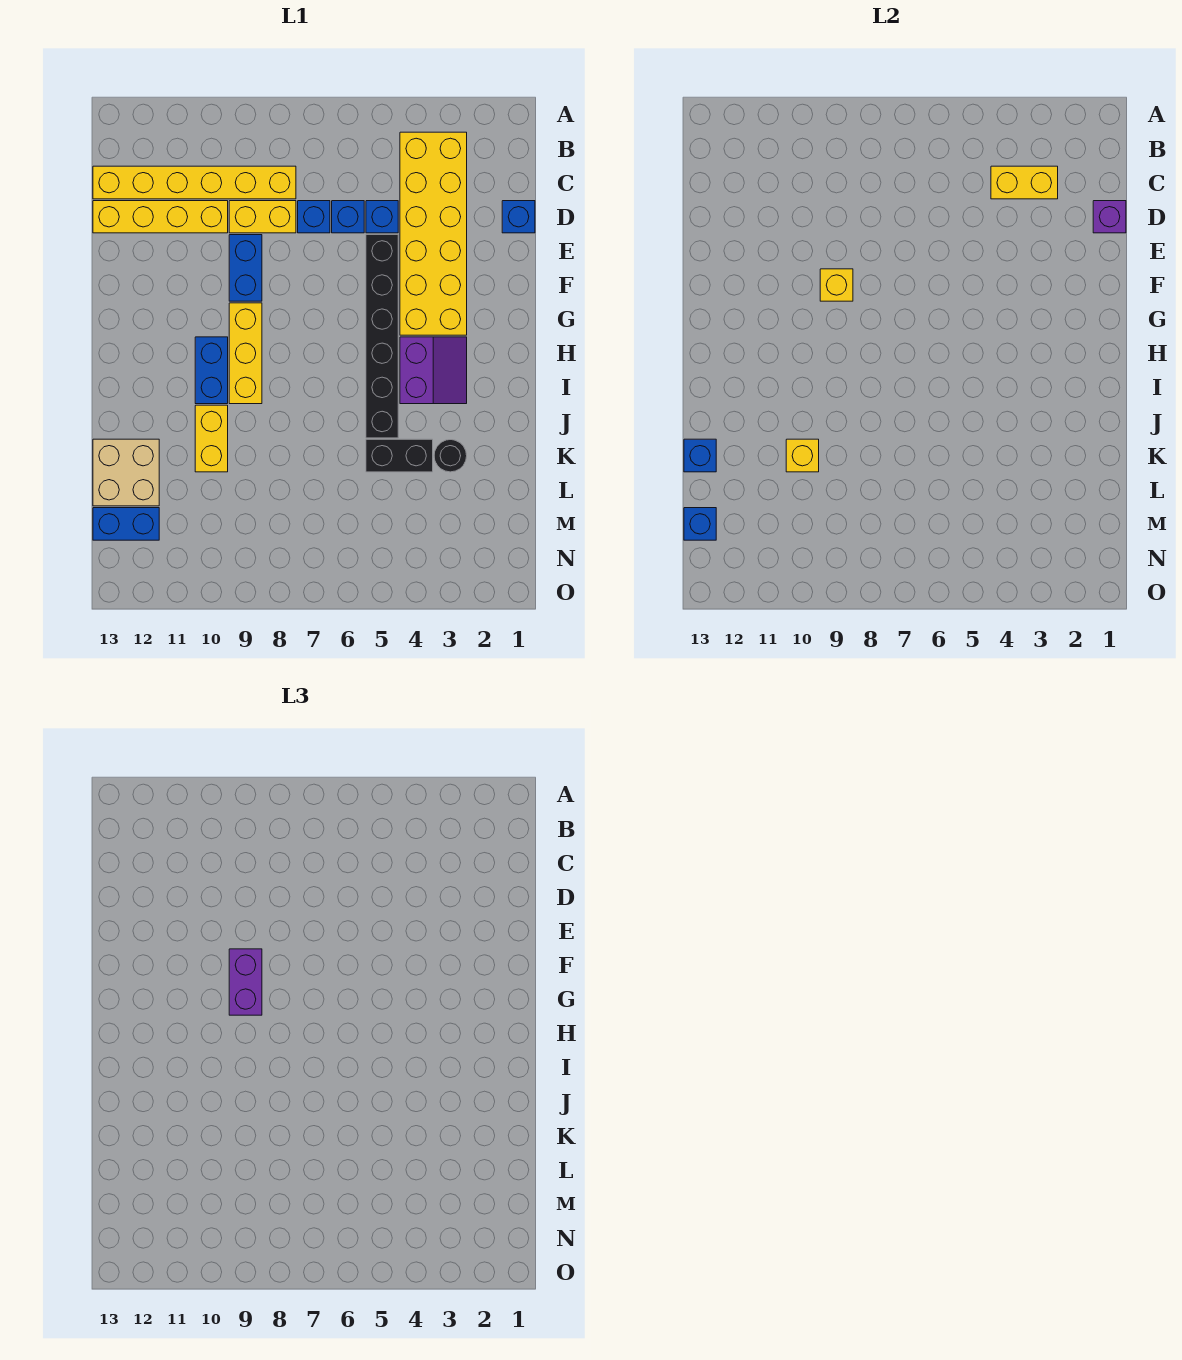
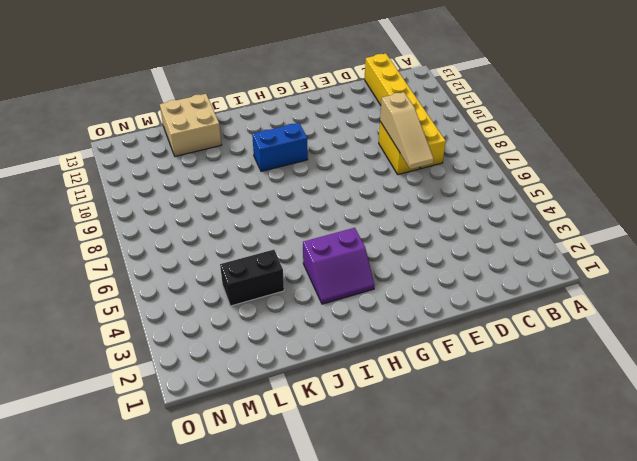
tan slope D7:D9 level 2 top 9 -> none
black brick K4:L4 level 1 -> black brick K4:K5 level 1
none -> yellow brick B3:G4 level 1
none -> blue brick D1 level 1
none -> blue brick D5 level 1

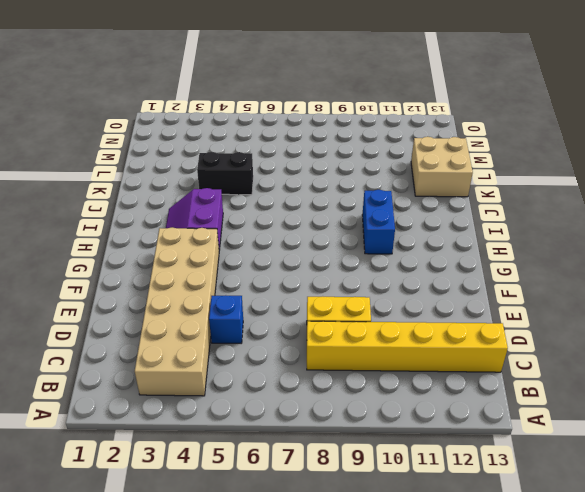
tan brick B3:G4 level 1 -> yellow brick B3:G4 level 1
none -> blue brick D1 level 1
none -> blue brick D6 level 1
none -> blue brick D7 level 1

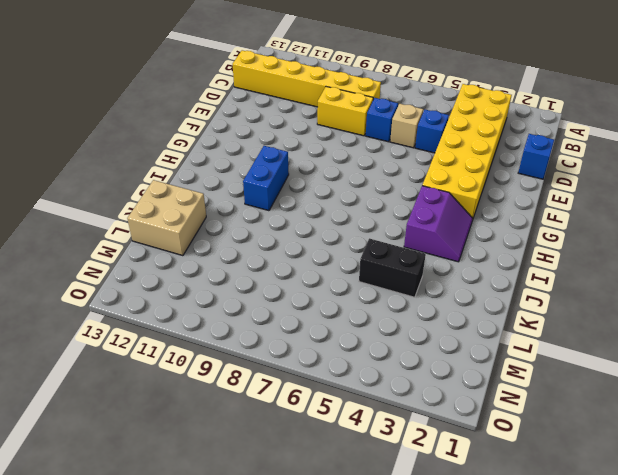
tan brick D6 level 1 -> blue brick D6 level 1
none -> yellow brick D10:D13 level 1
none -> black brick E5:J5 level 1
none -> blue brick E9:F9 level 1

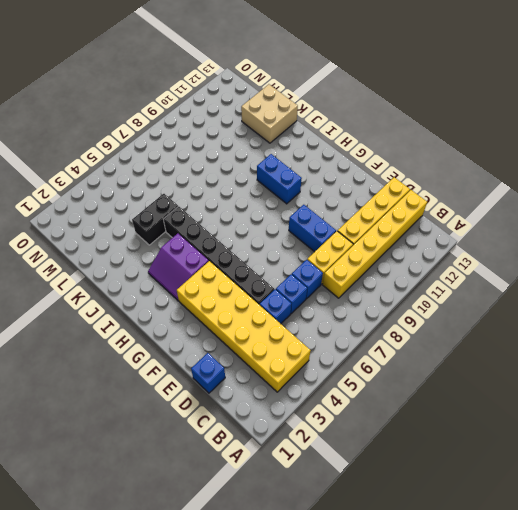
none -> yellow brick G9:I9 level 1
none -> yellow brick J10:K10 level 1
none -> black round brick K3 level 1

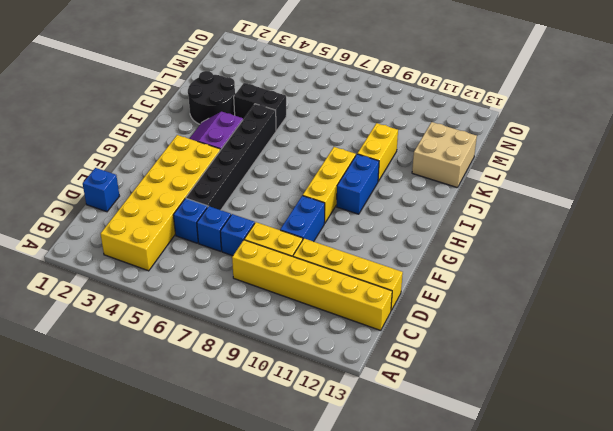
black round brick J2:K3 level 1 -> black round brick K3 level 1
none -> blue brick M12:M13 level 1
none -> yellow brick C3:C4 level 2
none -> purple brick D1 level 2

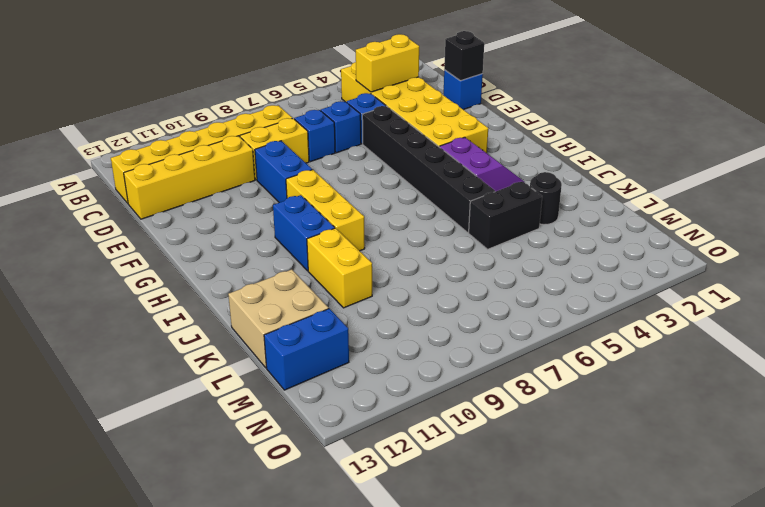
black brick D1 level 2 -> purple brick D1 level 2
none -> yellow brick F9 level 2
none -> yellow brick K10 level 2
none -> blue brick K13 level 2

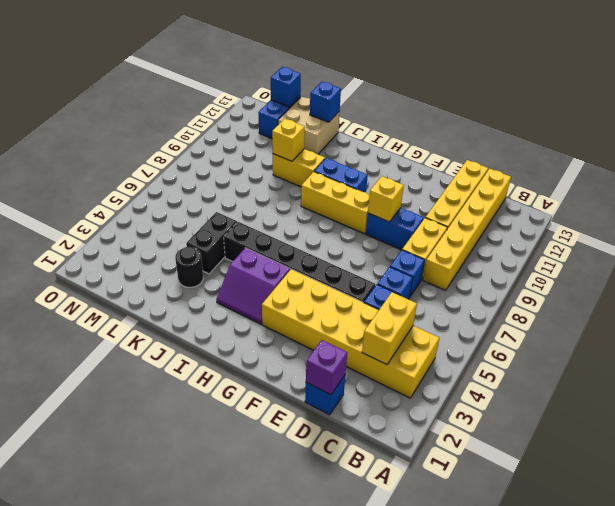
none -> purple brick F9:G9 level 3

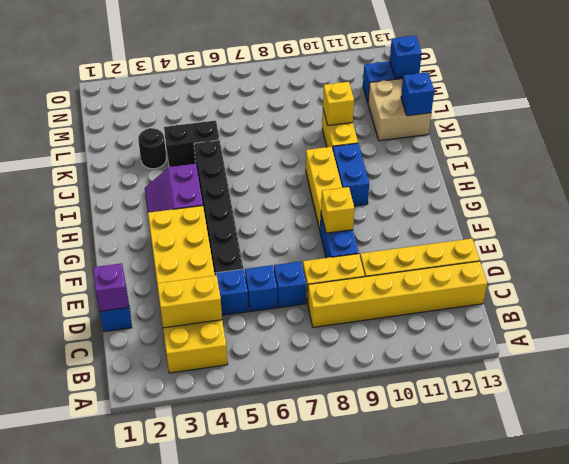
none -> purple brick F9:G9 level 3

